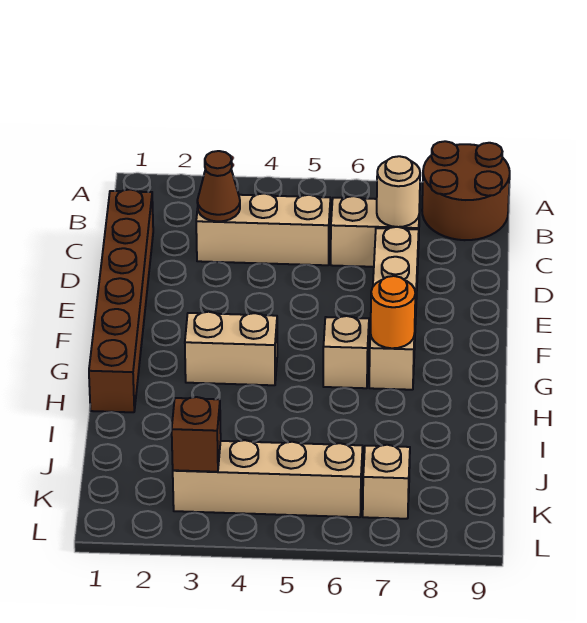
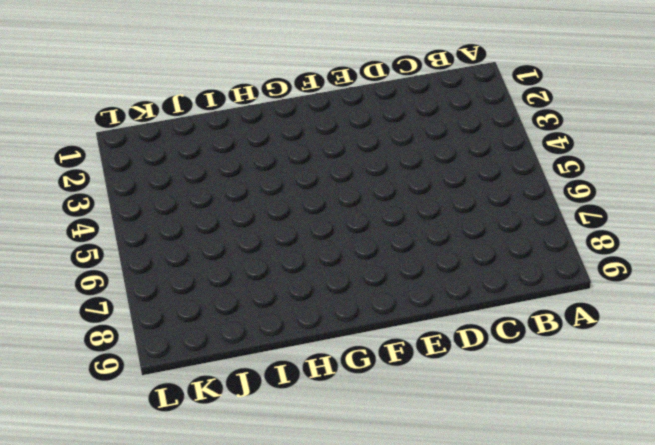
none -> brown round brick A8:B9 level 1
none -> brown brick C1:H1 level 1
none -> tan brick C3:C5 level 1

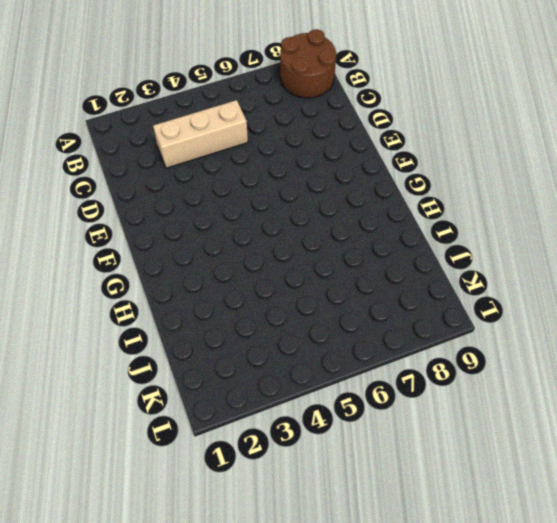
none -> brown brick C1:H1 level 1
none -> tan brick C6:C7 level 1
none -> tan brick D7:G7 level 1

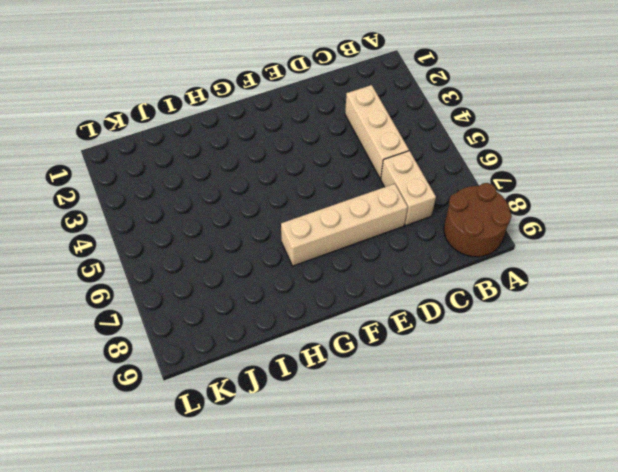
none -> brown brick C1:H1 level 1
none -> tan brick G3:G4 level 1
none -> tan brick G6 level 1

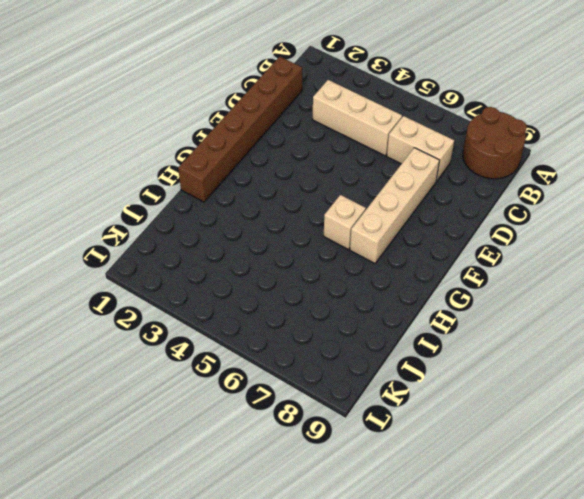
none -> tan brick G3:G4 level 1
none -> tan brick K3:K6 level 1
none -> tan brick K7 level 1

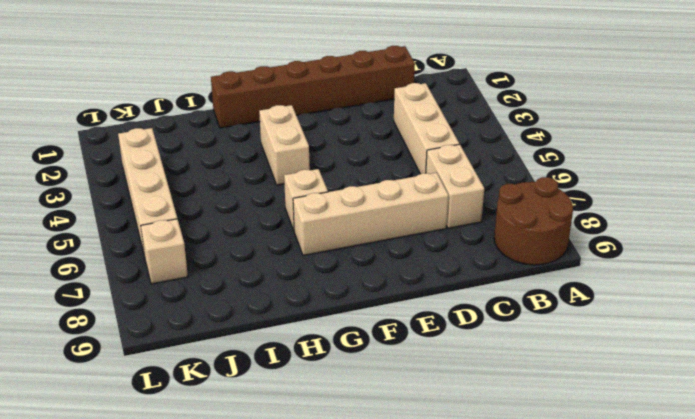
none -> brown cone C3 level 2
none -> tan round brick C7 level 2
none -> orange round brick G7 level 2

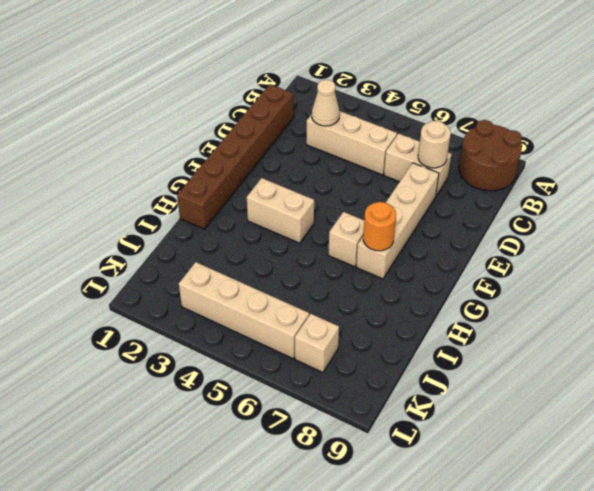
tan cone C3 level 2 -> brown cone C3 level 2
none -> brown brick K3 level 2

